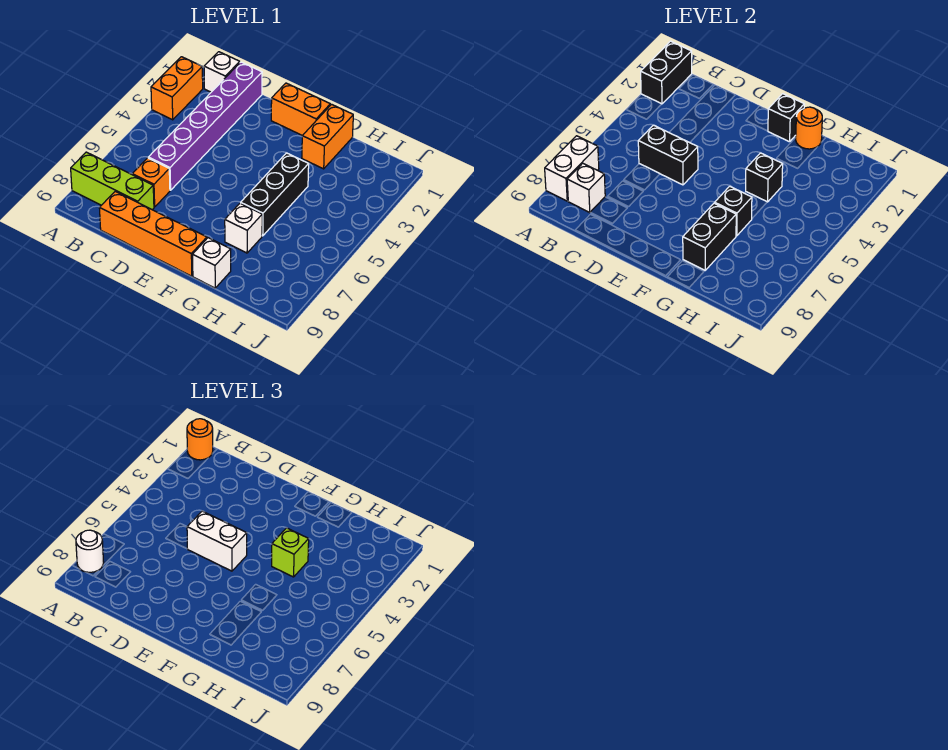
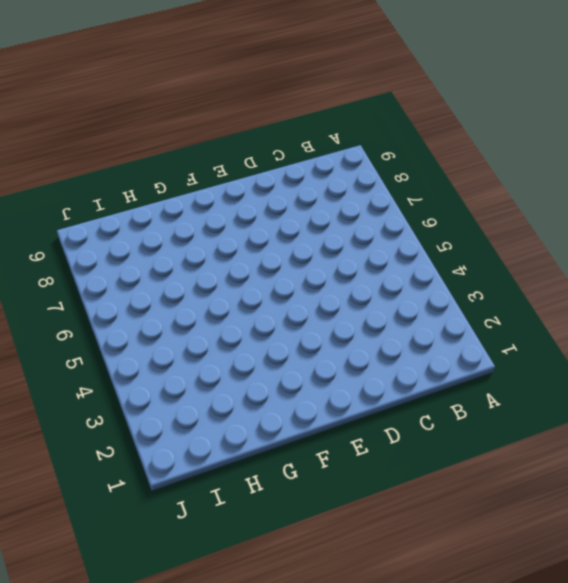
none -> orange brick A2:A3 level 1
none -> lime brick A8:C8 level 1
none -> white brick B1 level 1

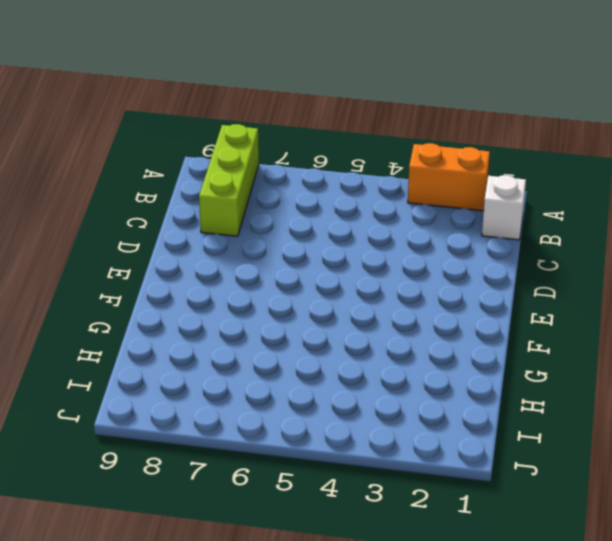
none -> purple brick C1:C6 level 1
none -> orange brick C7 level 1
none -> orange brick C9:F9 level 1

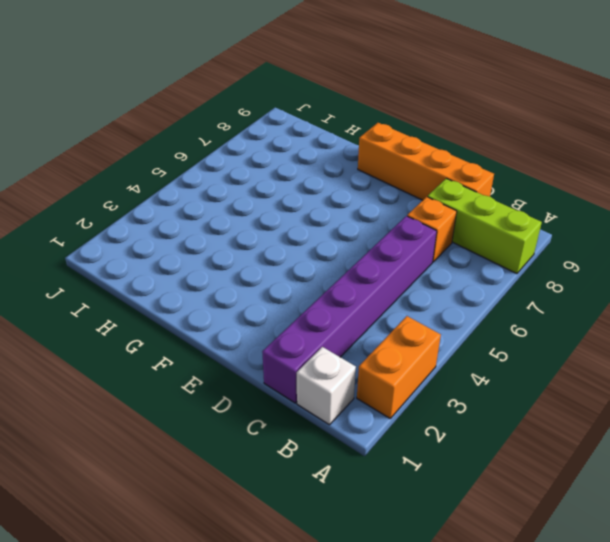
none -> orange brick E1:F1 level 1
none -> orange brick G1:G2 level 1
none -> black brick G4:G6 level 1

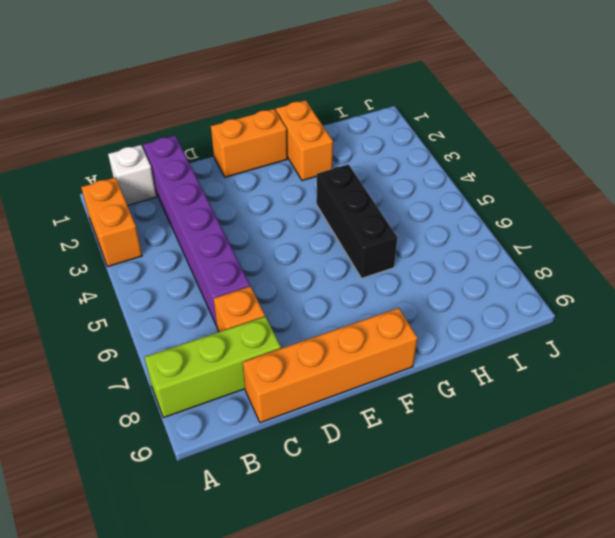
none -> white brick G7 level 1
none -> white brick G9 level 1
none -> black brick A1:A2 level 2

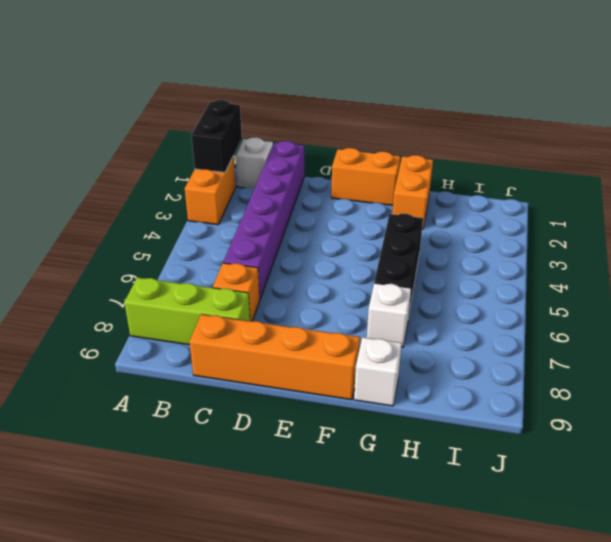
none -> white brick A7:A8 level 2
none -> white brick B8 level 2
none -> black brick C5:D5 level 2

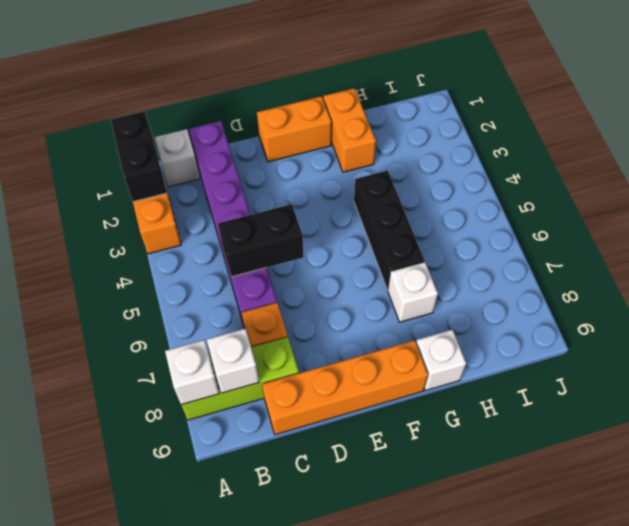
white brick A8 level 2 -> white brick A7:A8 level 2
none -> black brick F1 level 2
none -> orange round brick G1 level 2
none -> black brick G4 level 2

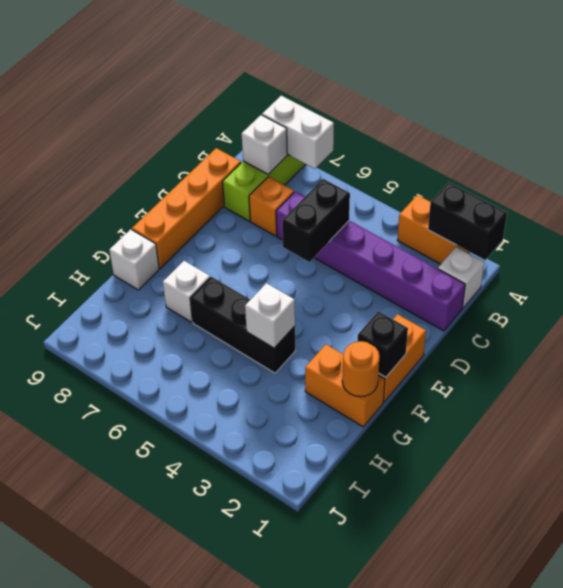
white brick G4 level 2 -> black brick G4 level 2
none -> black brick G6 level 2
none -> black brick G7:G8 level 2
none -> orange round brick A1 level 3

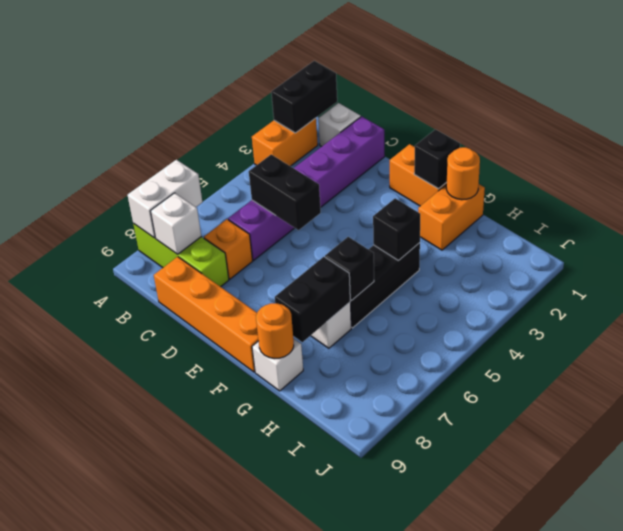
orange round brick G9 level 2 -> orange round brick A1 level 3
none -> white round brick A8 level 3
none -> white brick D5:E5 level 3
none -> lime brick G4 level 3

